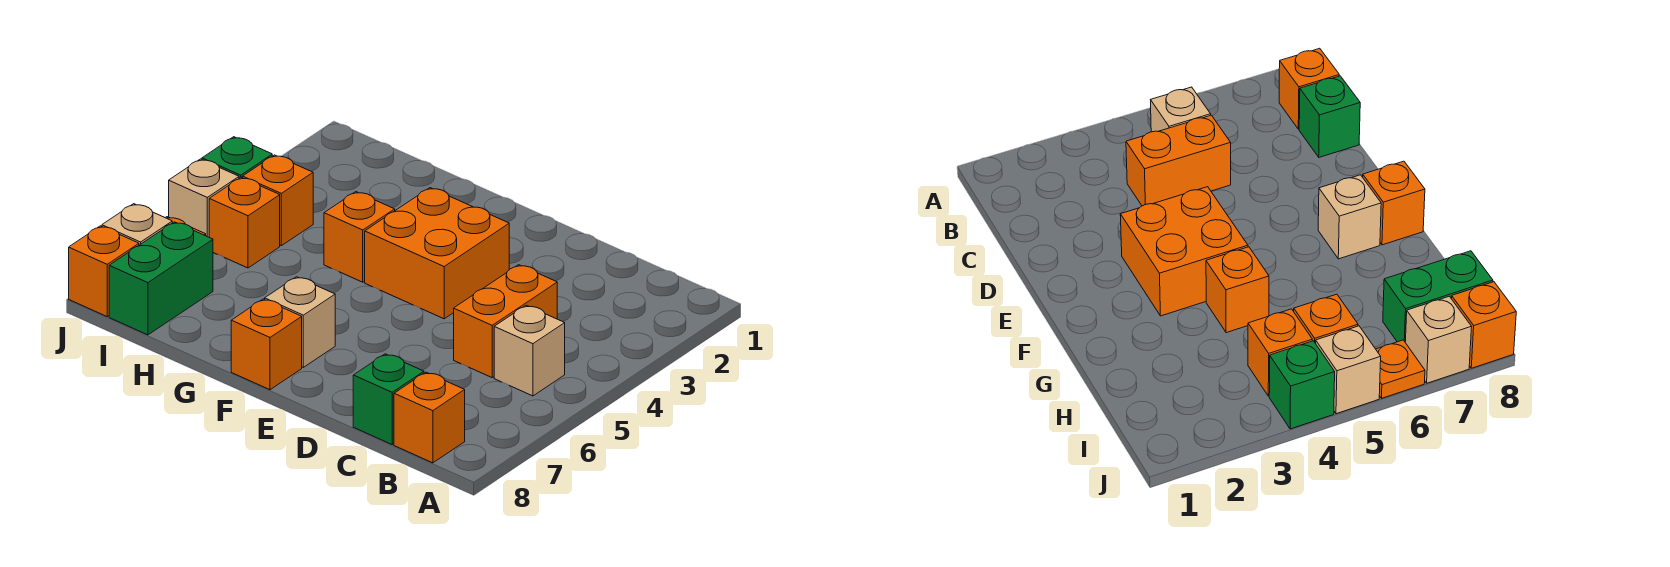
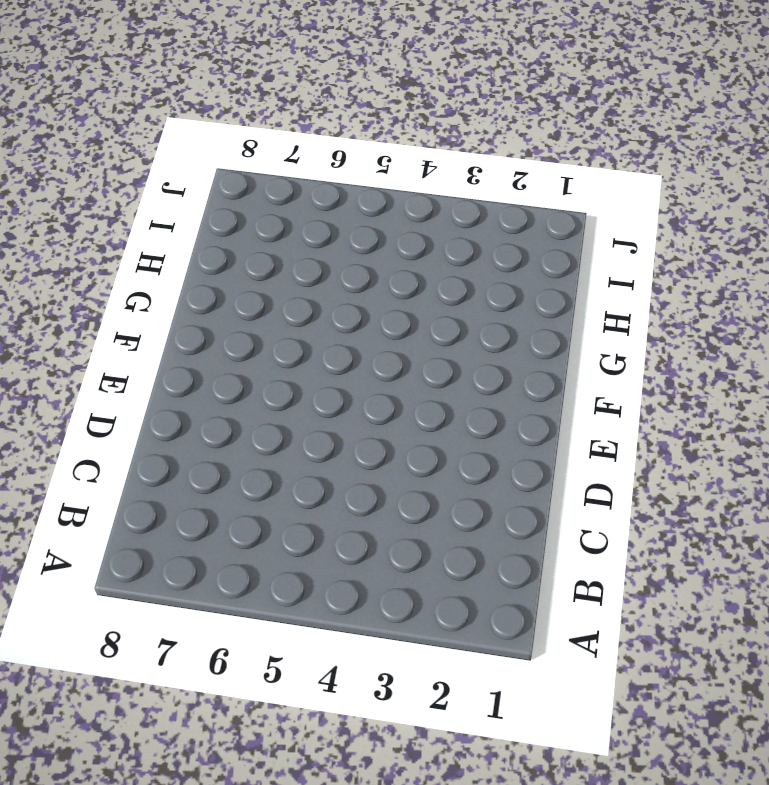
none -> tan brick B5 level 1
none -> orange brick B8 level 1
none -> orange brick C4:C5 level 1

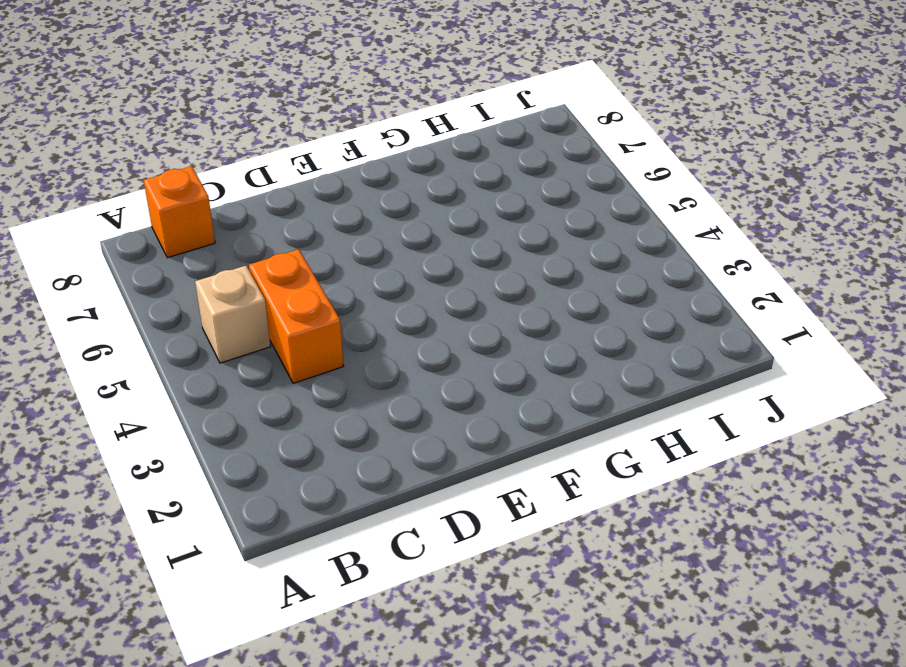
none -> green brick C8 level 1
none -> orange brick E3:F4 level 1
none -> tan brick F7 level 1

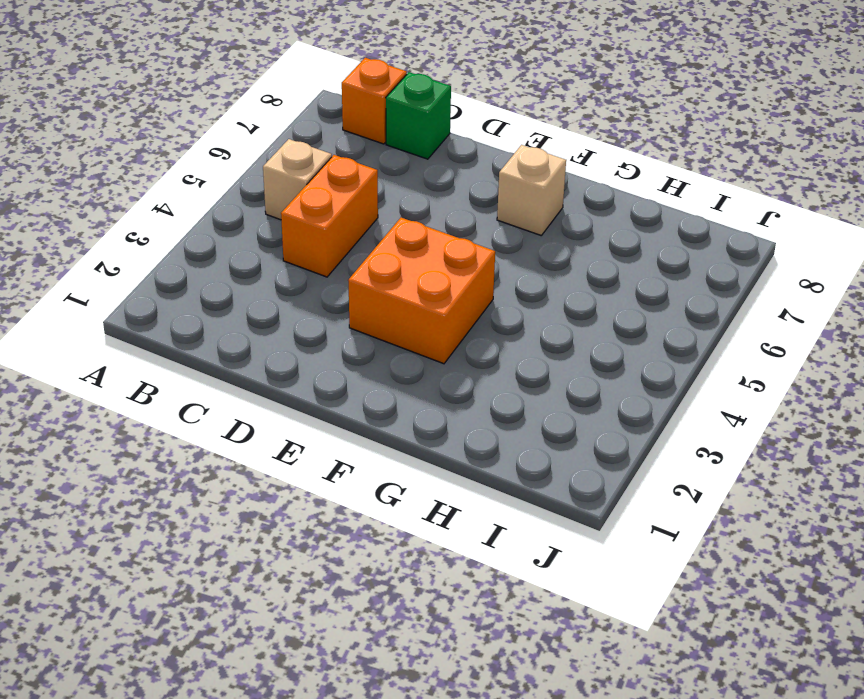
none -> orange brick F8 level 1
none -> orange brick G4 level 1
none -> orange brick I4 level 1

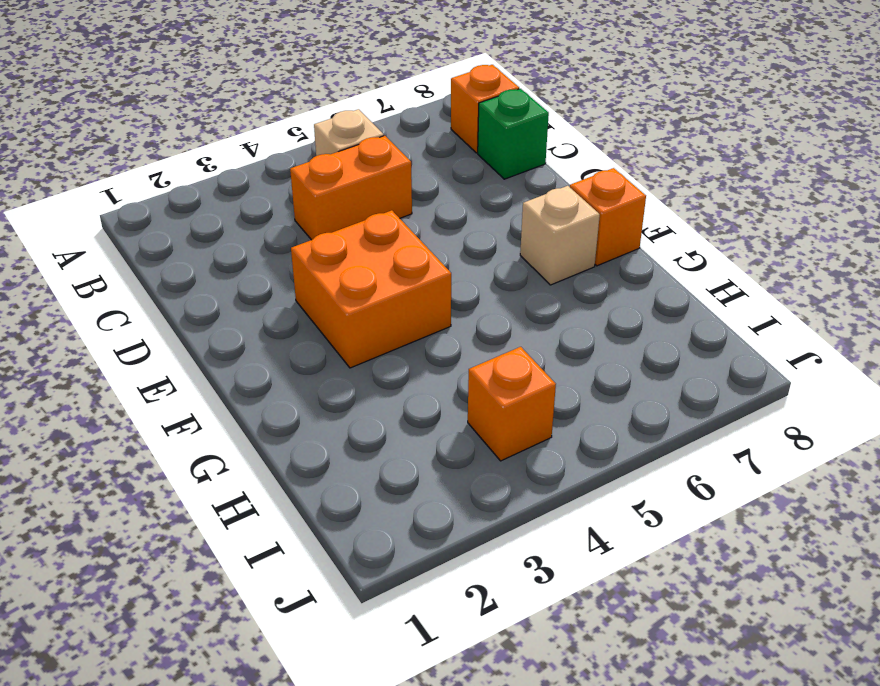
none -> orange brick G4 level 1
none -> orange brick I5 level 1
none -> green brick I7:I8 level 1

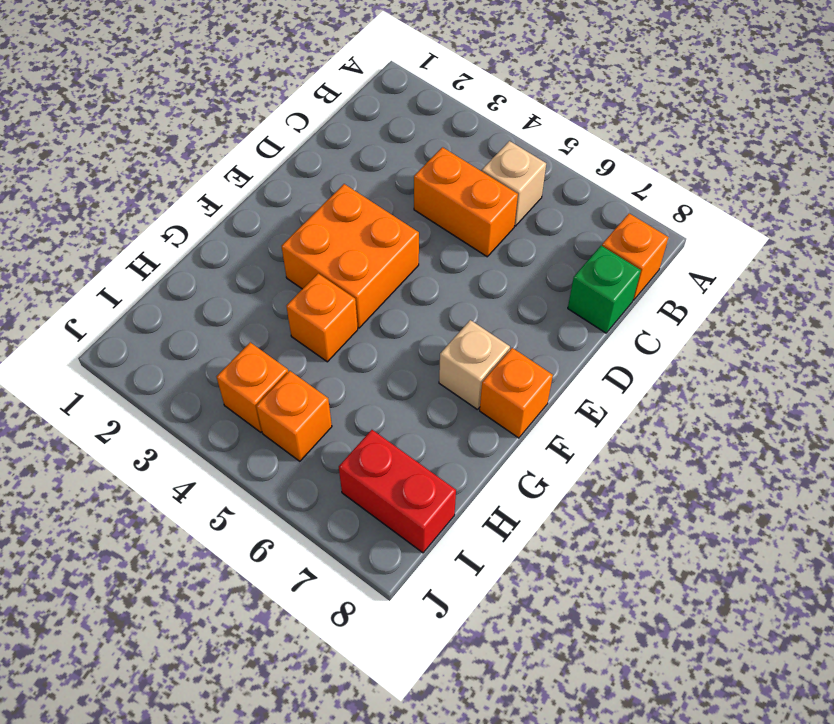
red brick I7:I8 level 1 -> green brick I7:I8 level 1
none -> green brick J4 level 1
none -> tan brick J5 level 1
none -> orange plate J6 level 1

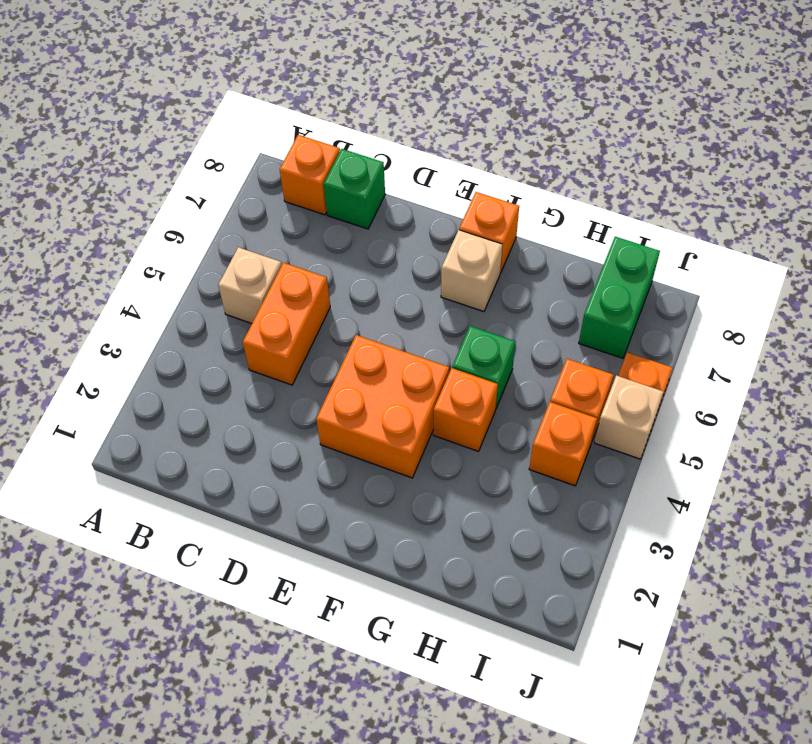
green brick G5 level 1 -> green brick J4 level 1
none -> tan brick J7 level 1
none -> orange brick J8 level 1

